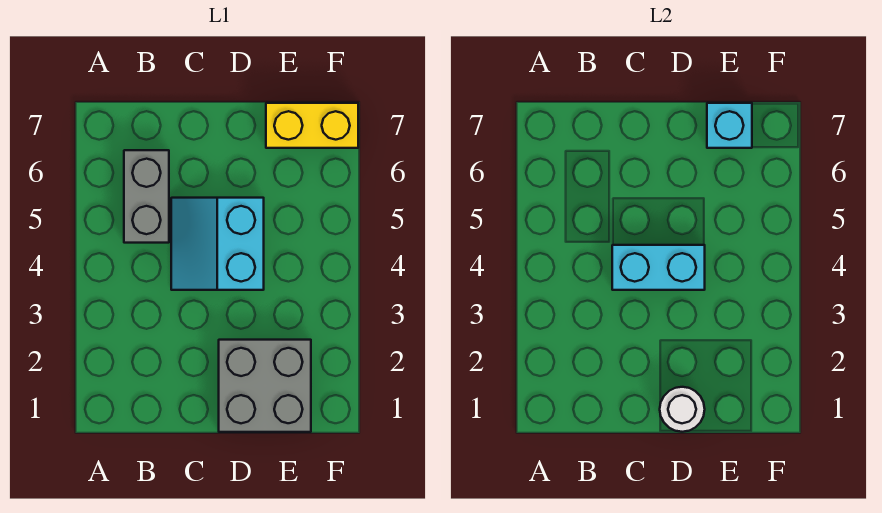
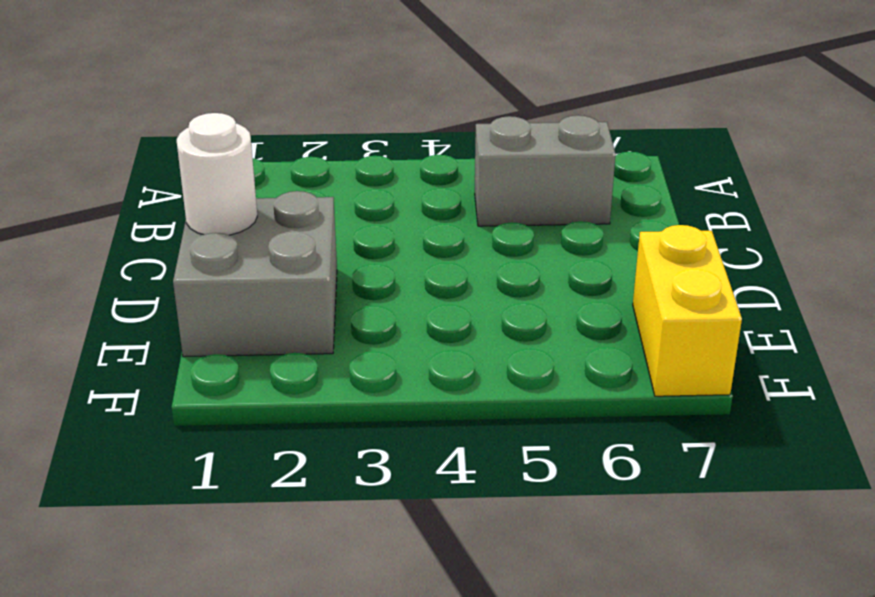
none -> cyan slope C4:D5 level 1 top D
none -> cyan brick C4:D4 level 2

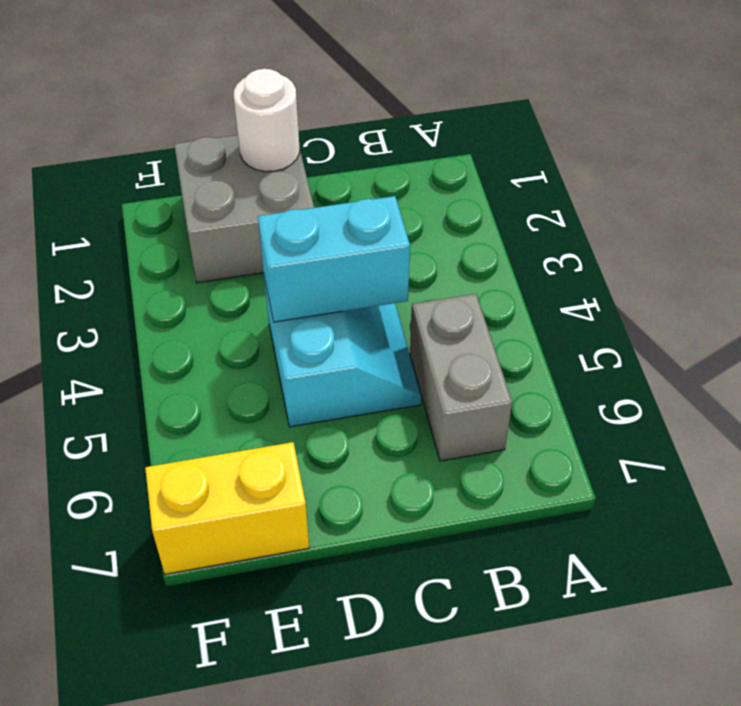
none -> cyan brick E7 level 2

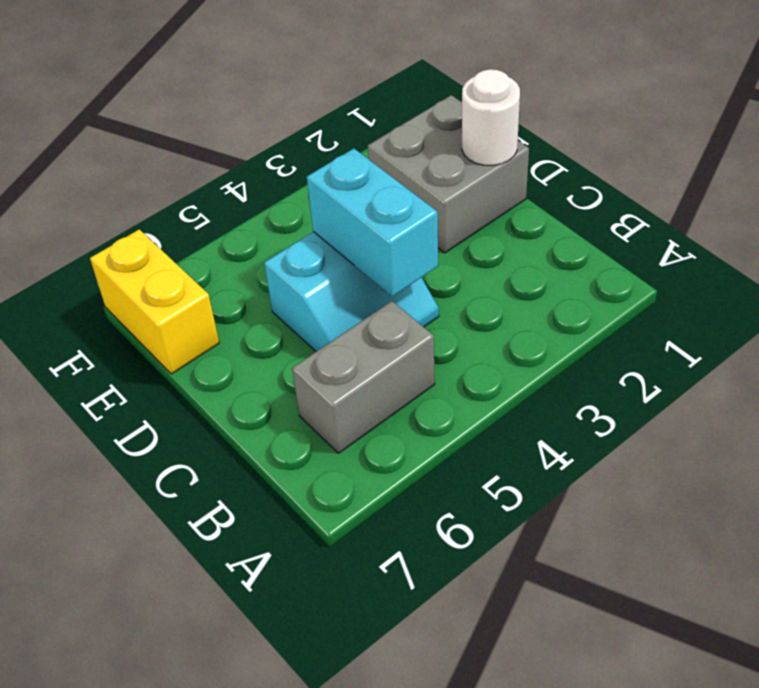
none -> cyan brick E7 level 2

